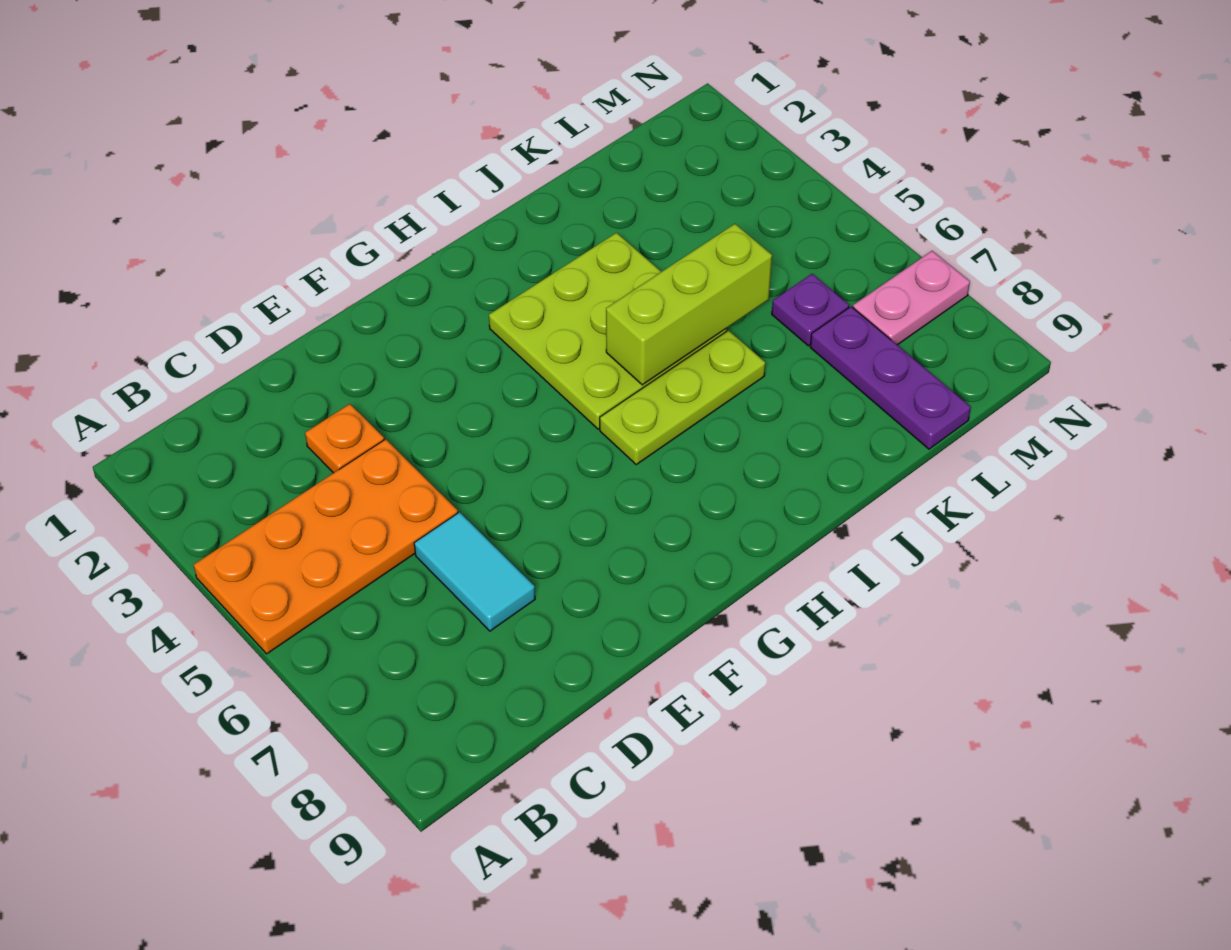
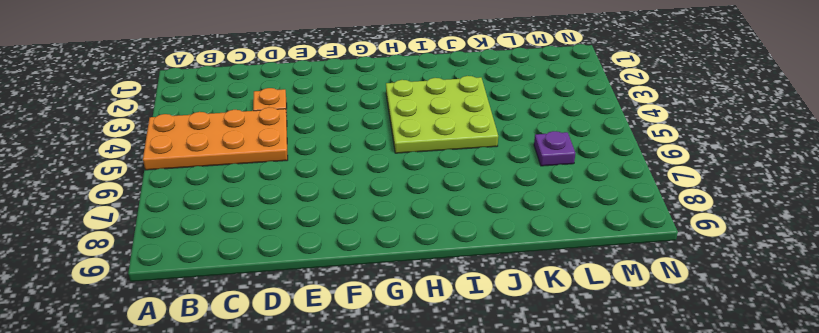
none -> cyan tile D6:D7 level 1
none -> lime plate H6:J6 level 1

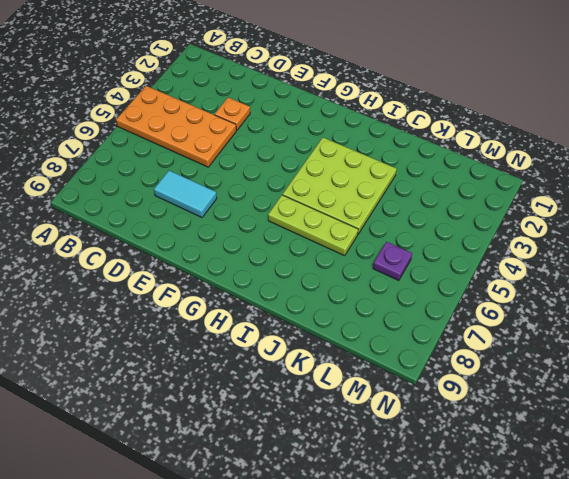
cyan tile D7:E7 level 1 -> cyan tile D6:D7 level 1
none -> purple plate L7:L9 level 1
none -> pink plate M7:N7 level 1

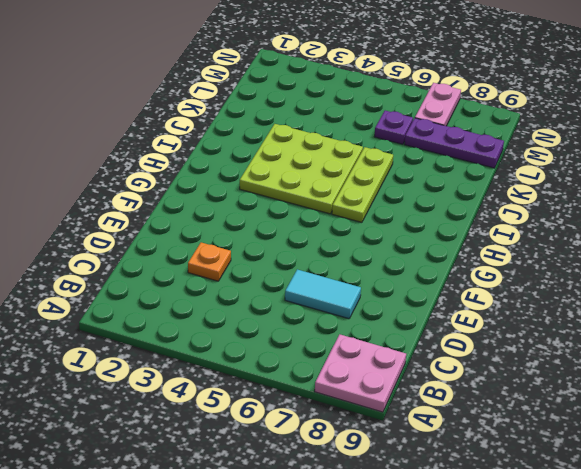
pink plate A8:B9 level 1 -> none
none -> orange plate A4:D5 level 1
none -> lime brick I5:K5 level 2

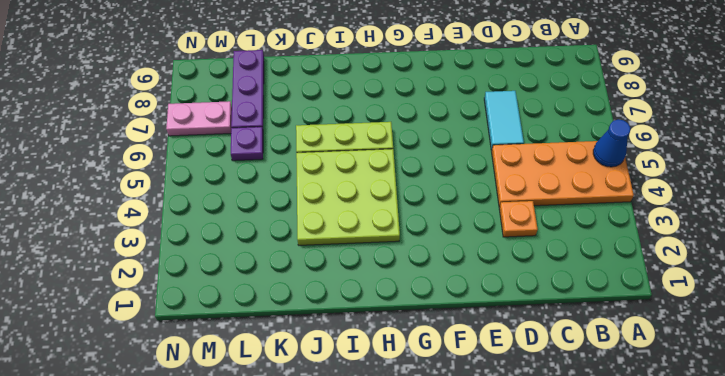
blue cone A5 level 2 -> none
none -> lime brick I5:K5 level 2

